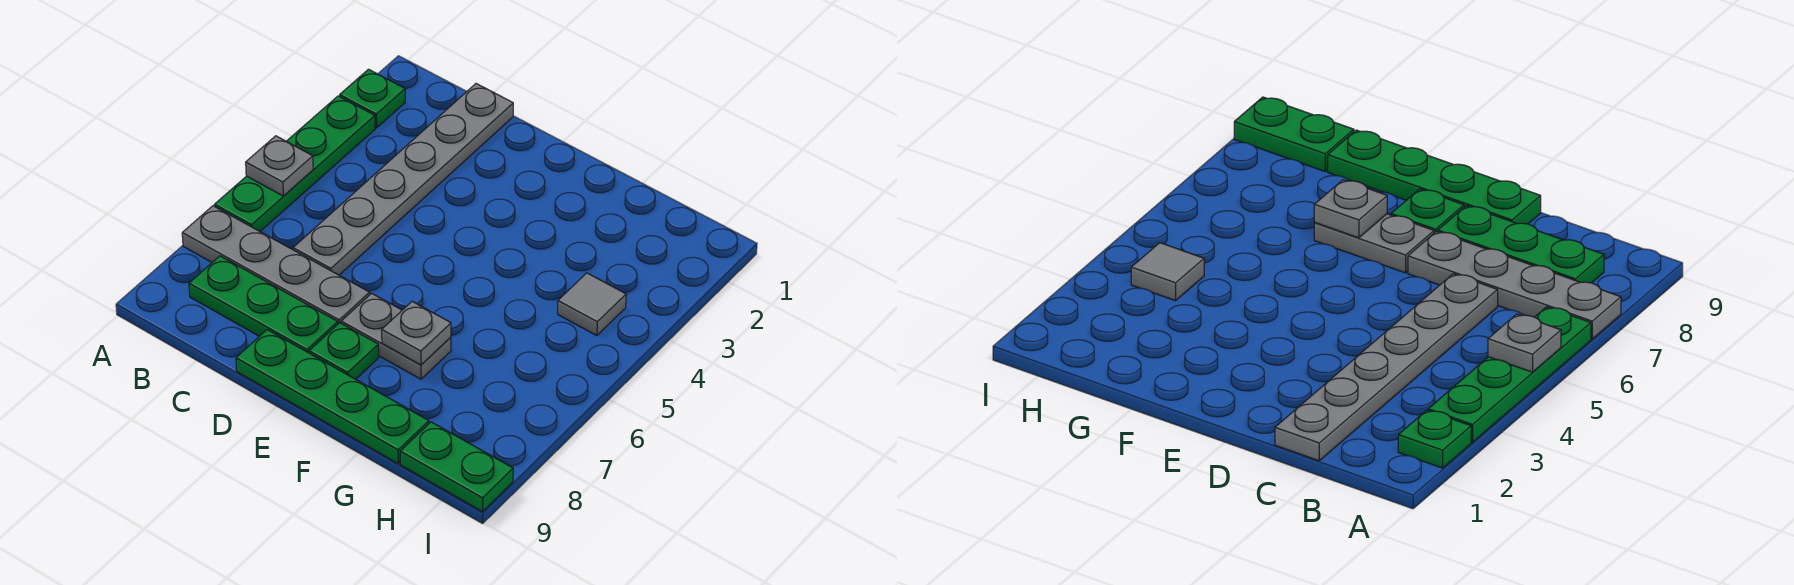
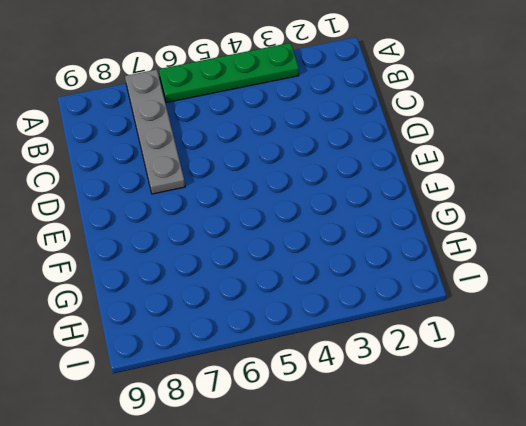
none -> green plate A2 level 1
none -> green plate B8:D8 level 1
none -> grey plate C1:C6 level 1

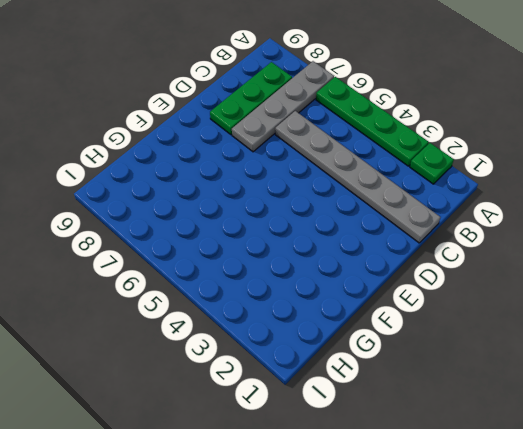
none -> green plate D9:G9 level 1
none -> grey plate E7:F7 level 1
none -> green plate E8 level 1

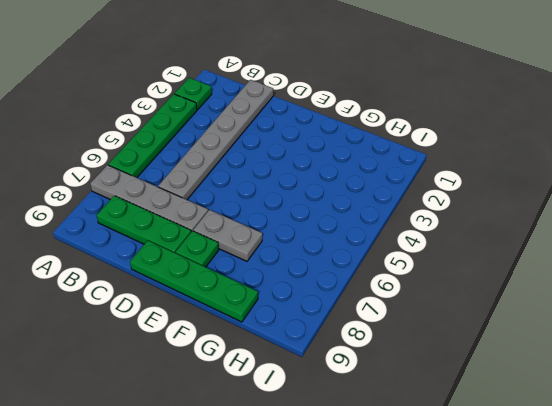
none -> grey tile H4 level 1
none -> green plate H9:I9 level 1
none -> grey plate A5 level 2

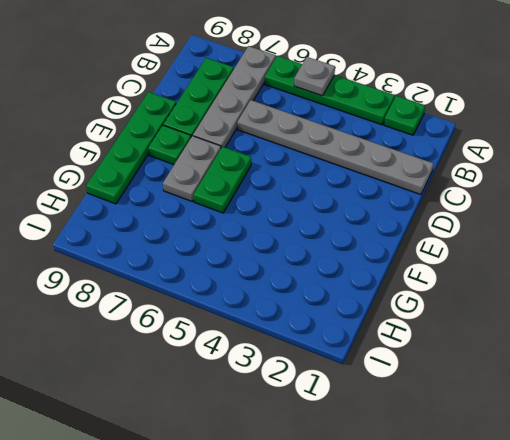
green plate E6:F6 level 1 -> green plate H9:I9 level 1
none -> grey tile H4 level 1
none -> grey plate F7 level 2

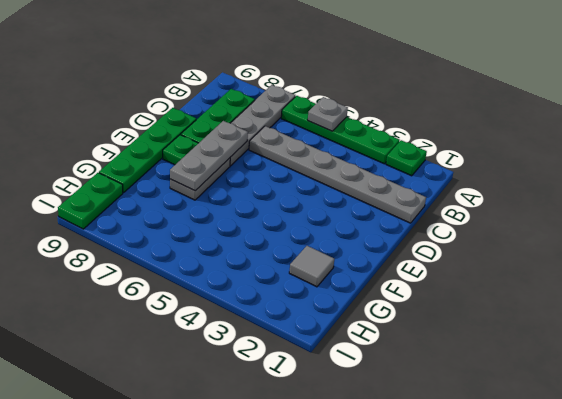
grey plate D7:F7 level 2 -> grey plate F7 level 2
grey tile G2 level 1 -> grey tile H4 level 1

